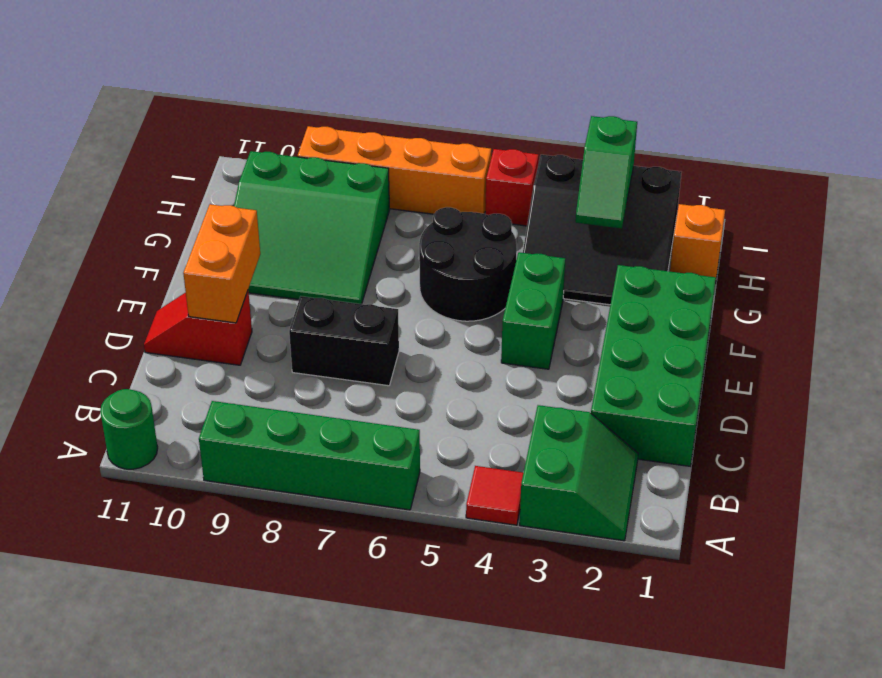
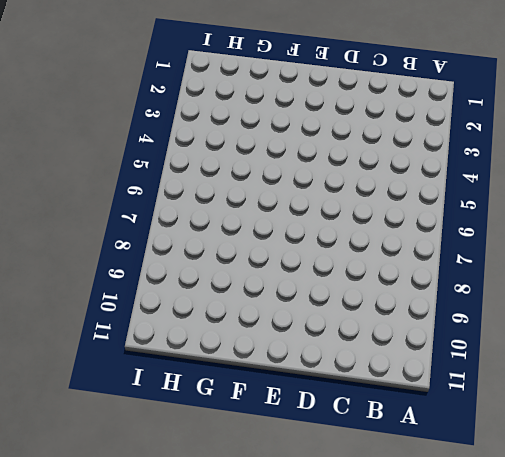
none -> green slope A2:B3 level 1 top 3
none -> red tile A4 level 1
none -> green brick A6:A9 level 1

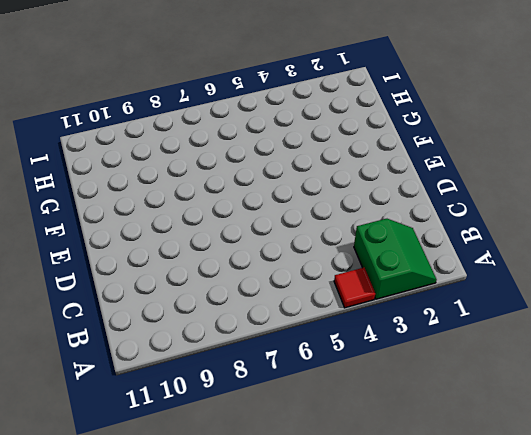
none -> green brick A6:A9 level 1
none -> green round brick A11 level 1
none -> green brick C1:F2 level 1

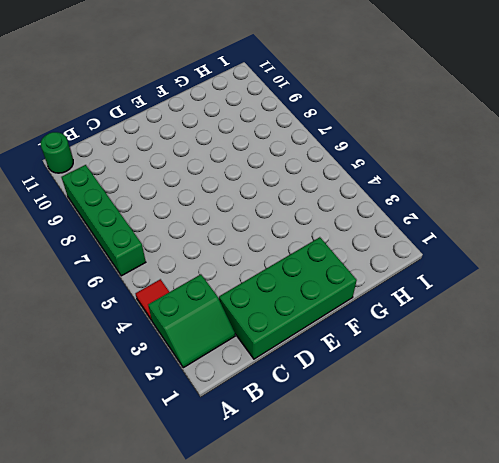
none -> black brick D7:D8 level 1
none -> red slope D10:D11 level 1 top 10
none -> green brick E4:F4 level 1

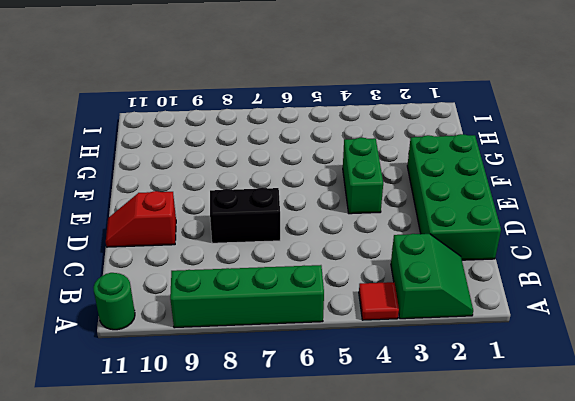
none -> black round brick F5:G6 level 1
none -> green slope F8:H10 level 1 top H
none -> black slope G2:I4 level 1 top I

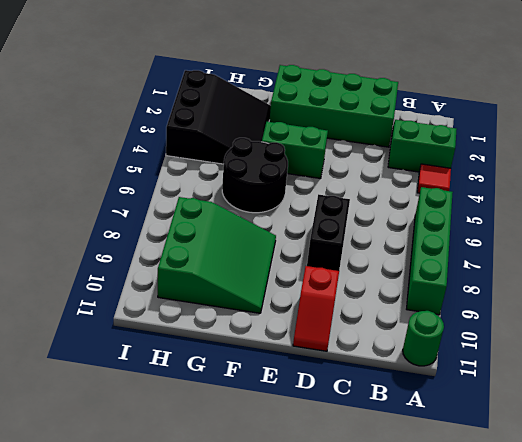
none -> orange brick H1 level 1
none -> red brick I5 level 1
none -> orange brick I6:I9 level 1

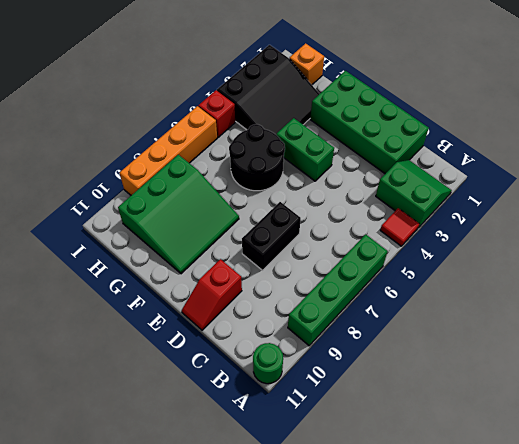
none -> orange brick D10:E10 level 2
none -> green slope H3:I3 level 2 top I

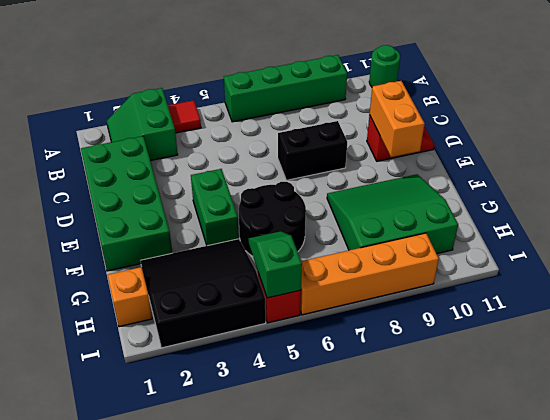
green slope H5:I5 level 2 top I -> green slope H3:I3 level 2 top I

